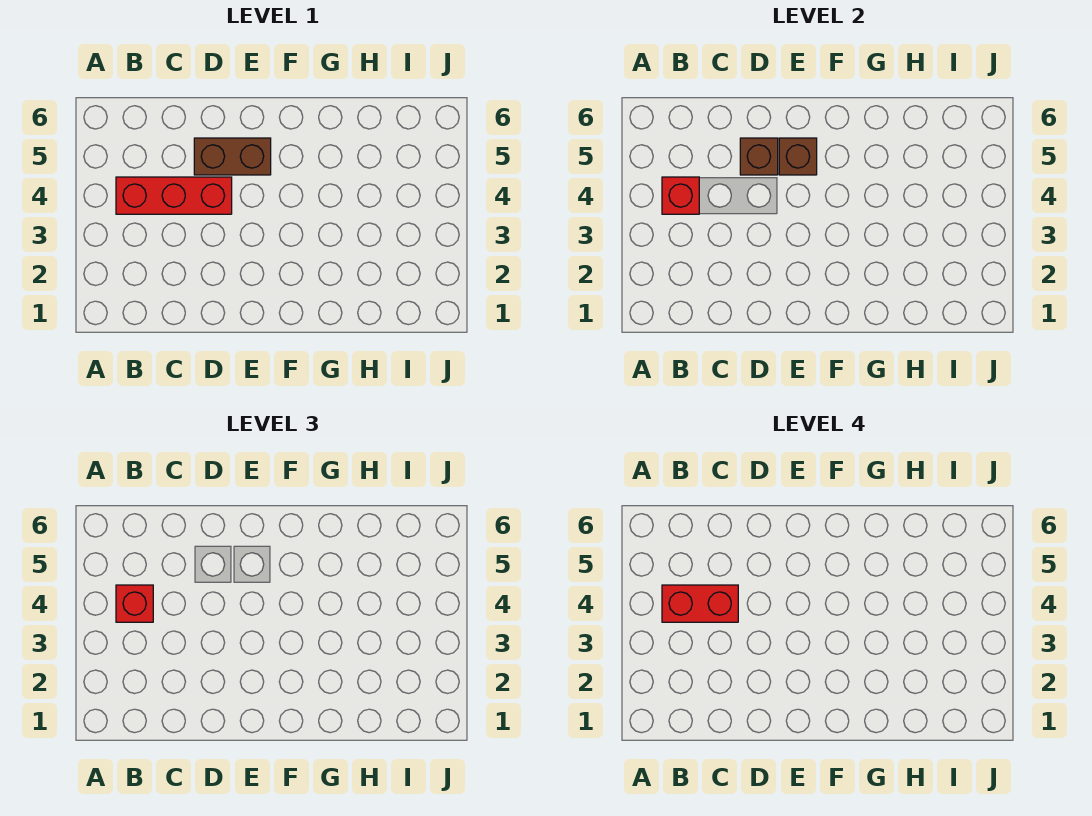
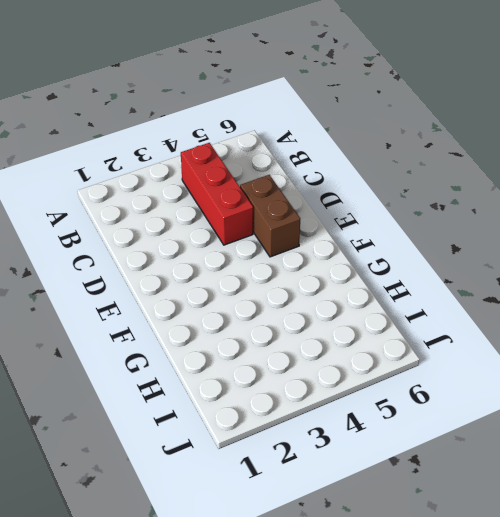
none -> red brick B4 level 2
none -> brown brick D5 level 2

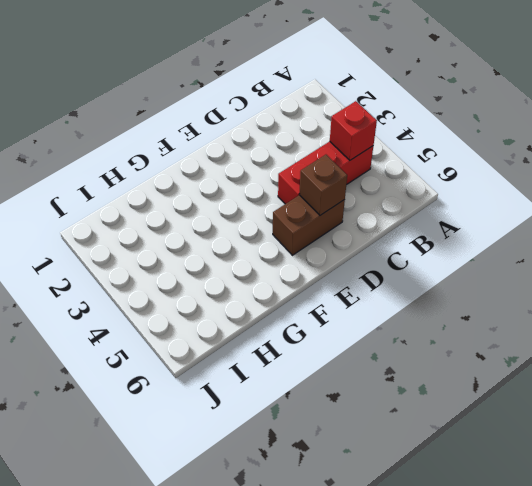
none -> brown brick E5 level 2
none -> red brick B4 level 3

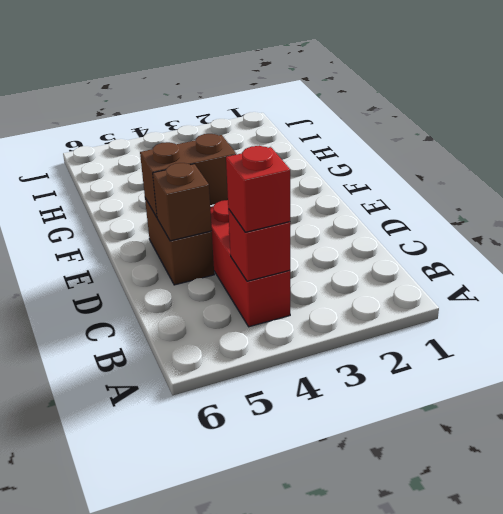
brown brick E4:E5 level 2 -> brown brick E5 level 2
none -> red brick B4:C4 level 4

